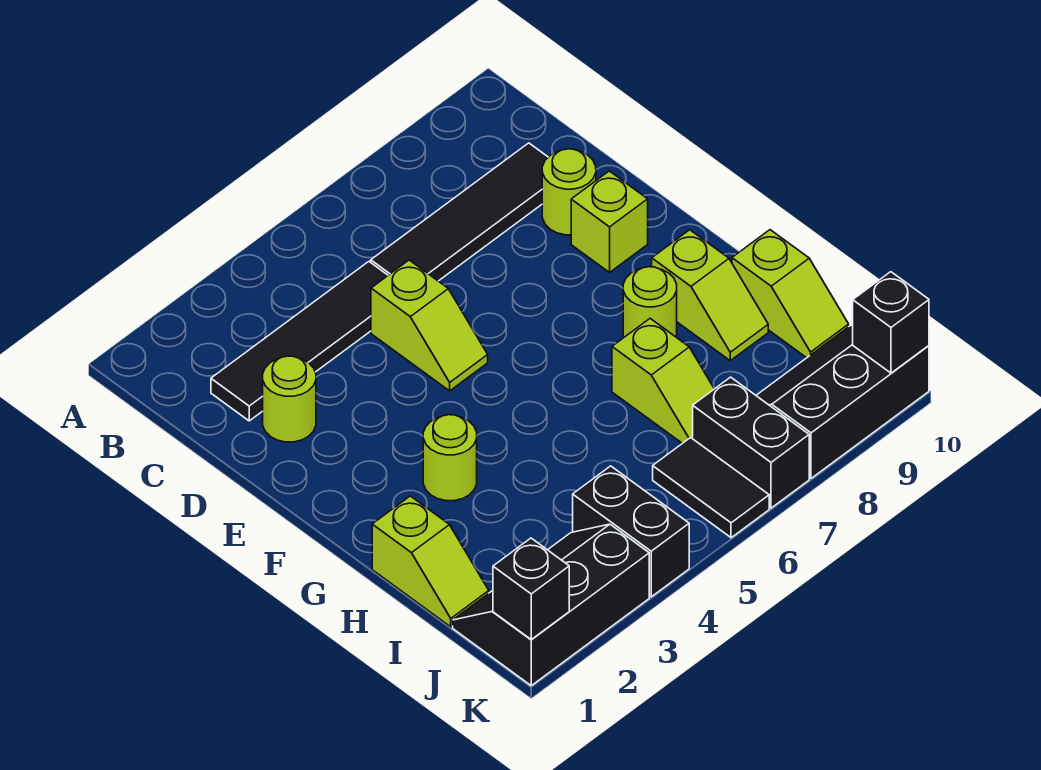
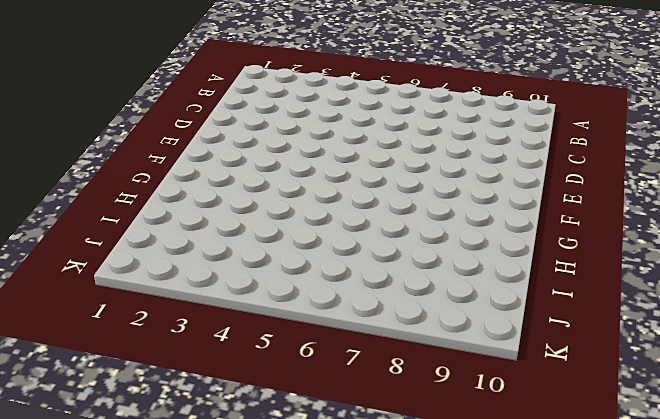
none -> black tile C2:C5 level 1
none -> black tile C6:C9 level 1
none -> lime round brick D2 level 1

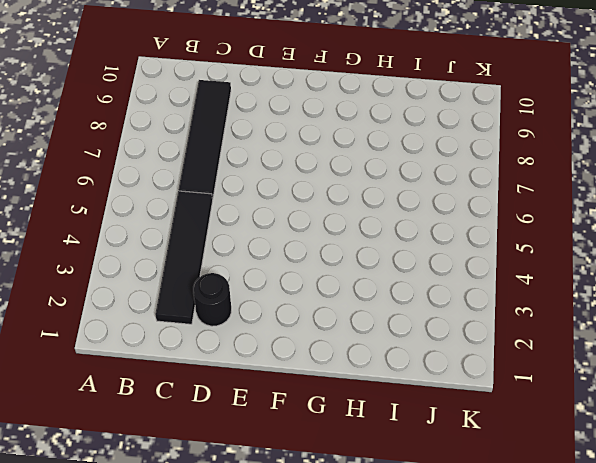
black round brick D2 level 1 -> lime round brick D2 level 1
none -> lime slope D5:E5 level 1 top D
none -> lime round brick D9 level 1
none -> lime brick E9 level 1

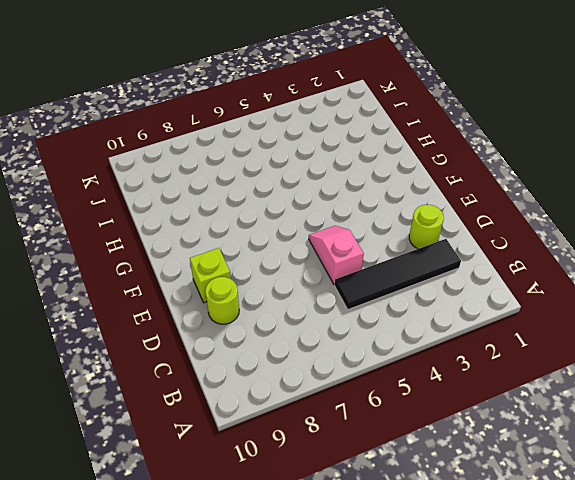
pink slope D5:E5 level 1 top D -> lime slope D5:E5 level 1 top D
none -> black tile C6:C9 level 1
none -> lime round brick G3 level 1
none -> lime round brick G8 level 1

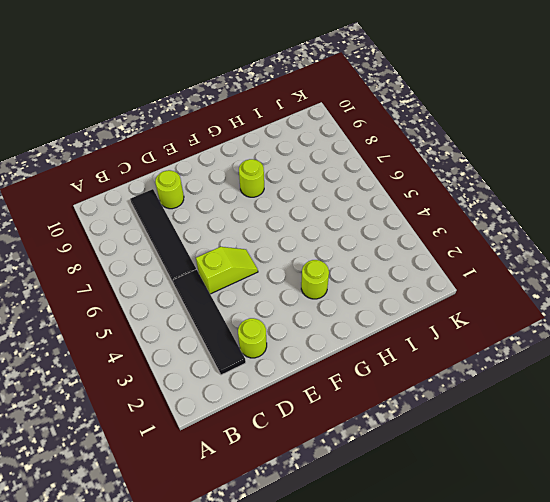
none -> lime brick E9 level 1
none -> lime slope G9:H9 level 1 top G
none -> lime slope H1:I1 level 1 top H

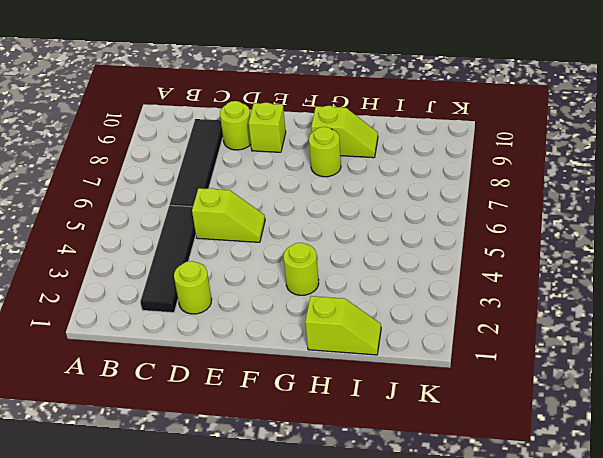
none -> lime slope H7:I7 level 1 top H
none -> lime slope H10:I10 level 1 top H
none -> black slope J1:K3 level 1 top K

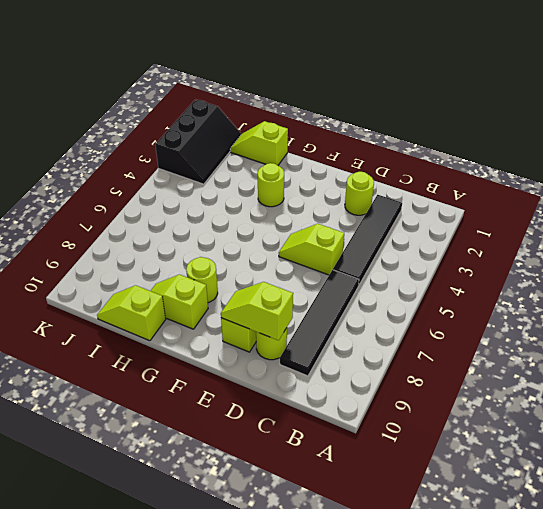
lime slope D9:E9 level 2 top D -> lime slope H7:I7 level 1 top H
none -> black brick J4:K4 level 1
none -> black tile J6:K6 level 1
none -> black brick J7:K7 level 1

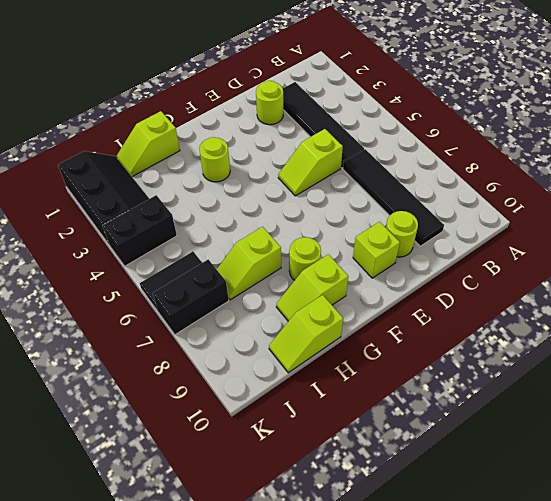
none -> black slope J8:K10 level 1 top K
none -> black brick K1 level 2
none -> black brick K10 level 2

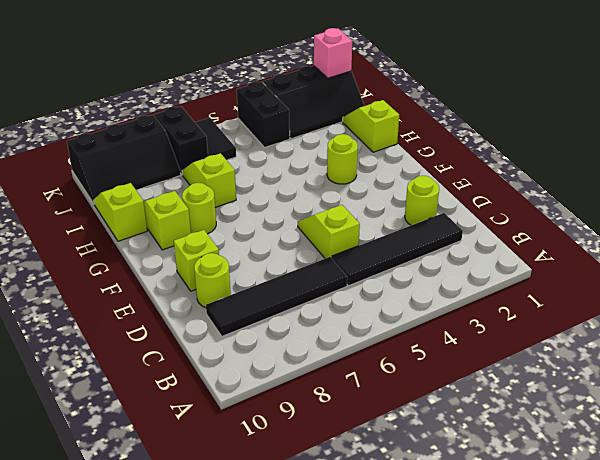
pink brick K1 level 2 -> black brick K1 level 2
none -> black brick K10 level 2

